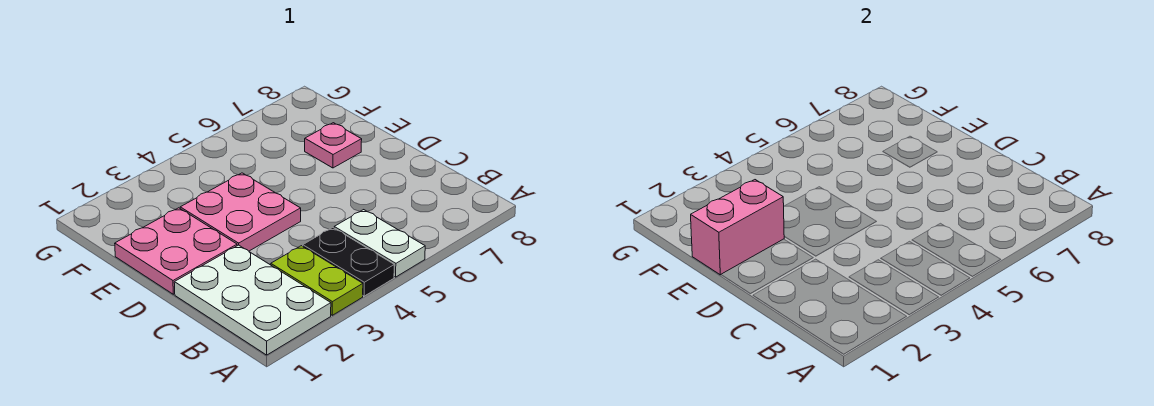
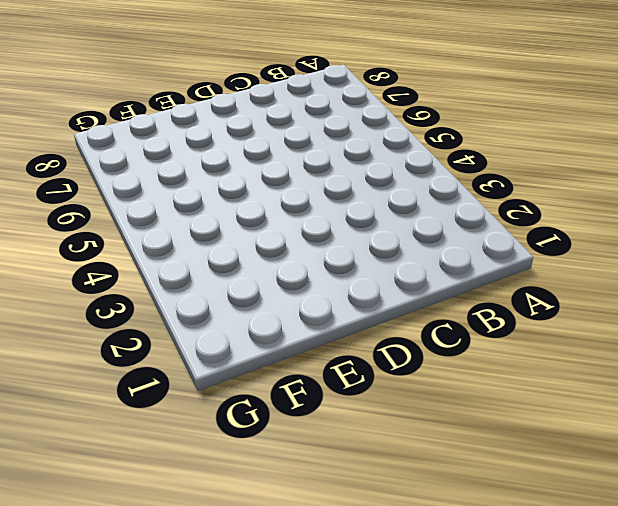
none -> white plate A1:C2 level 1
none -> lime plate A3:B3 level 1

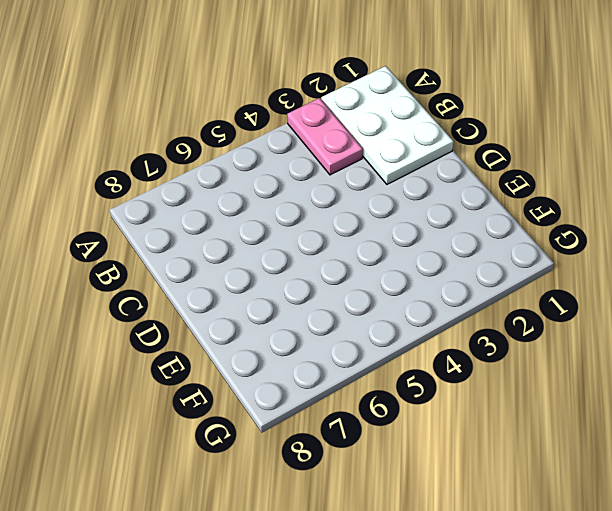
pink plate A3:B3 level 1 -> lime plate A3:B3 level 1
none -> black plate A4:B4 level 1
none -> white plate A5:B5 level 1

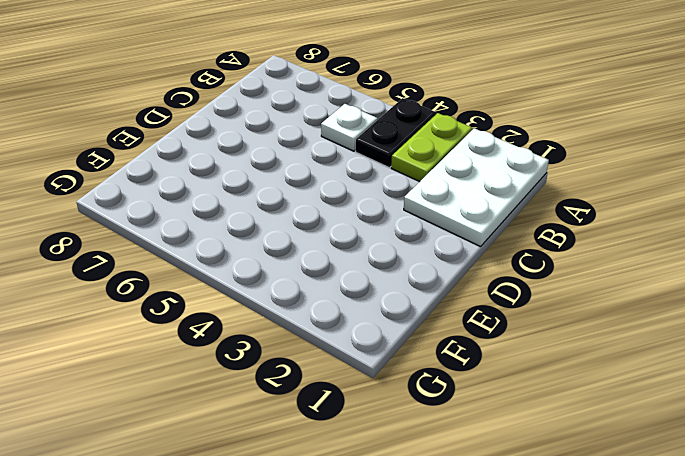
white plate B5 level 1 -> white plate A5:B5 level 1
none -> pink plate D1:E2 level 1
none -> pink plate D3:E4 level 1

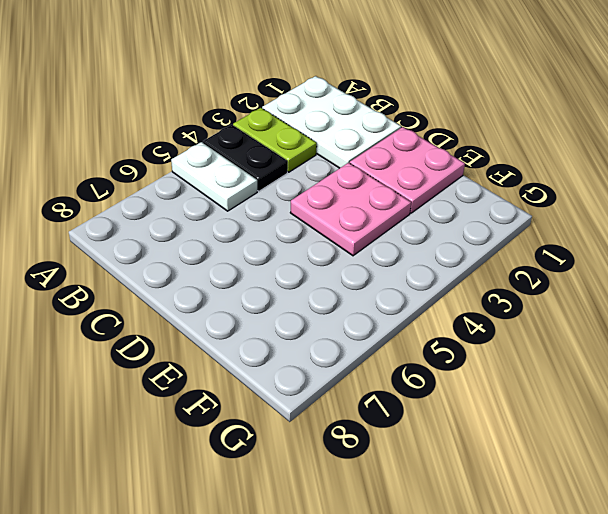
none -> pink plate E7 level 1
none -> pink brick E1:E2 level 2

